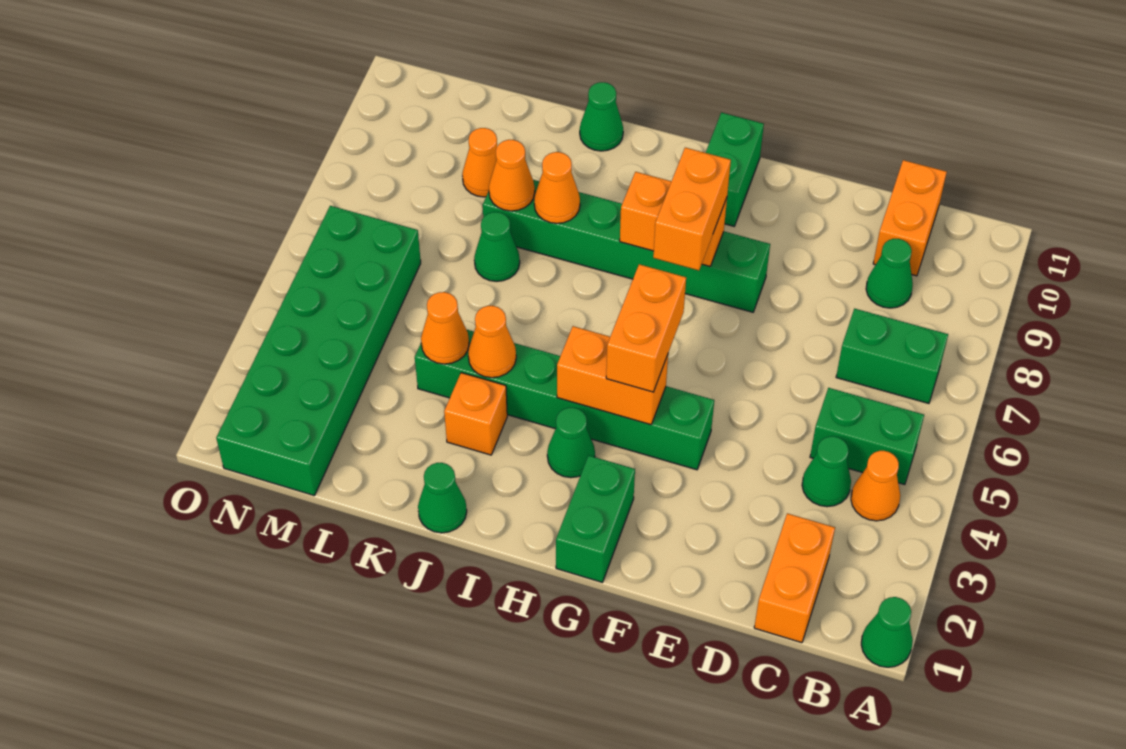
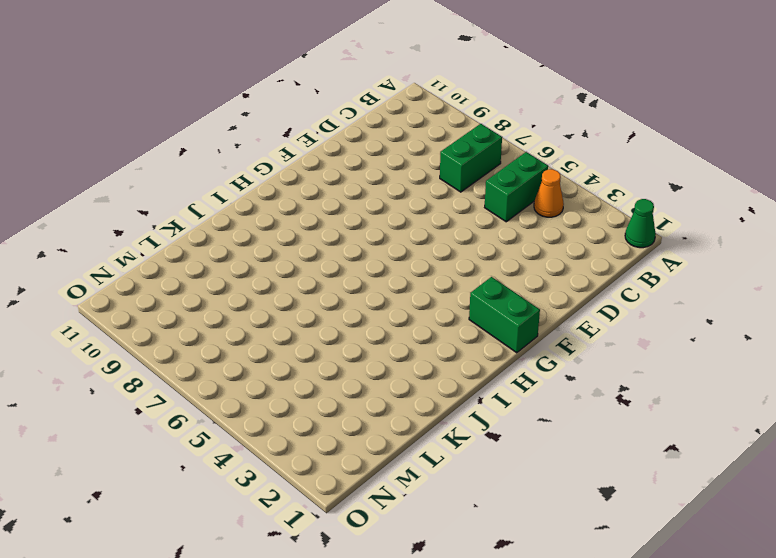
none -> orange brick C1:C2 level 1
none -> green cone C4 level 1
none -> green cone C9 level 1

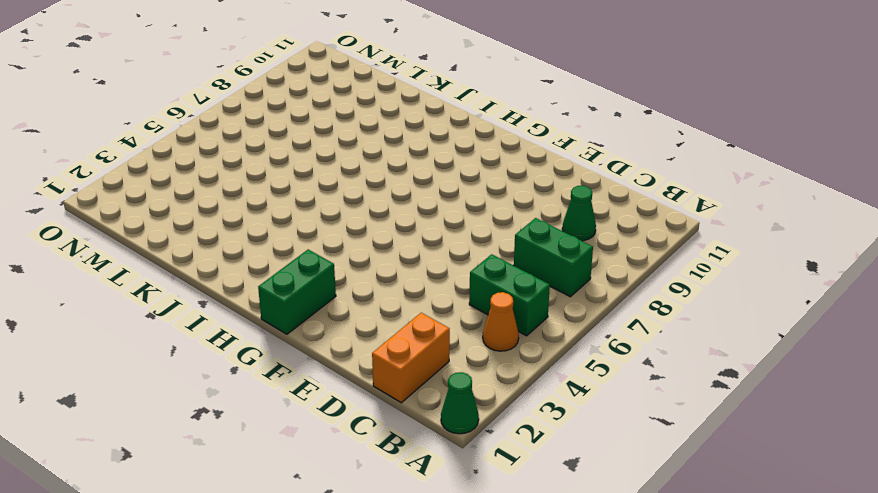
none -> green cone C4 level 1
none -> orange brick C10:C11 level 1
none -> green brick F4:K4 level 1

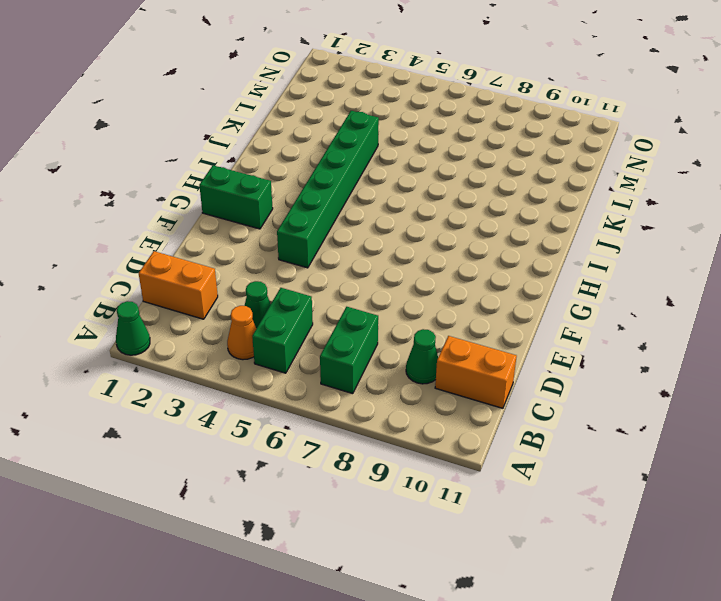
none -> green brick F8:K8 level 1
none -> green brick G10:G11 level 1
none -> green cone H3 level 1

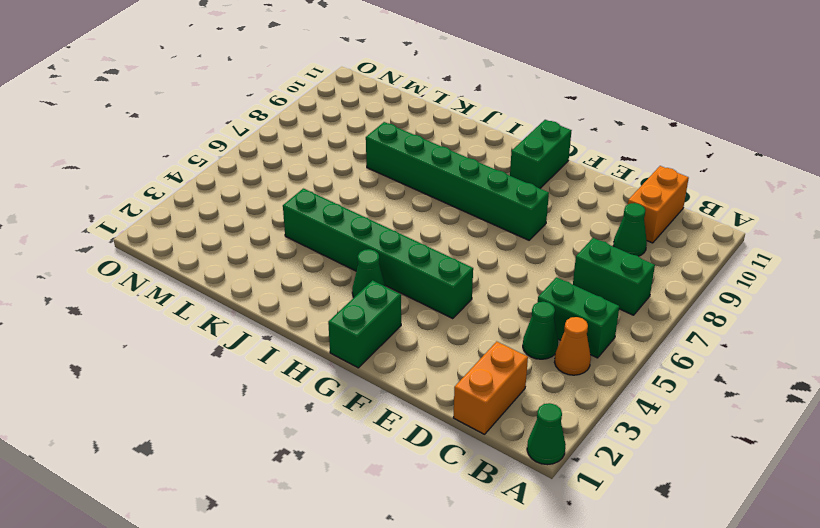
none -> green cone J1 level 1
none -> orange brick J3 level 1
none -> green cone J11 level 1

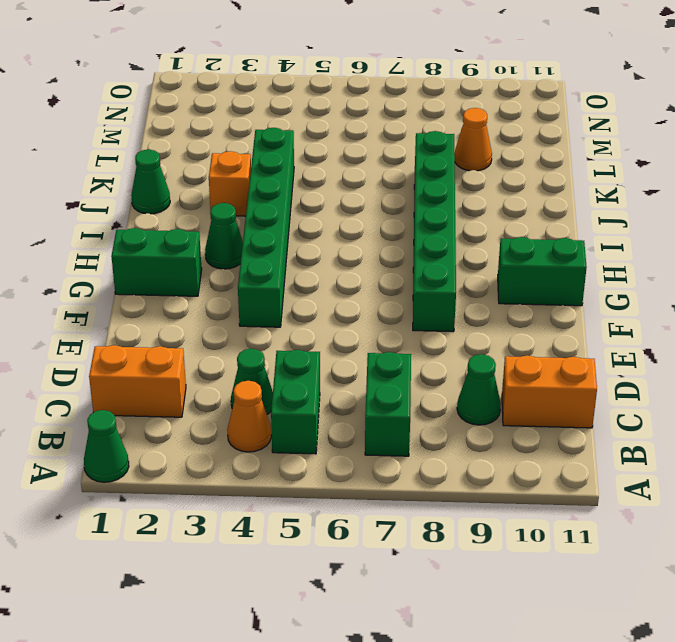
none -> green cone J11 level 1
none -> green cone K7 level 1
none -> green brick M1:N6 level 1

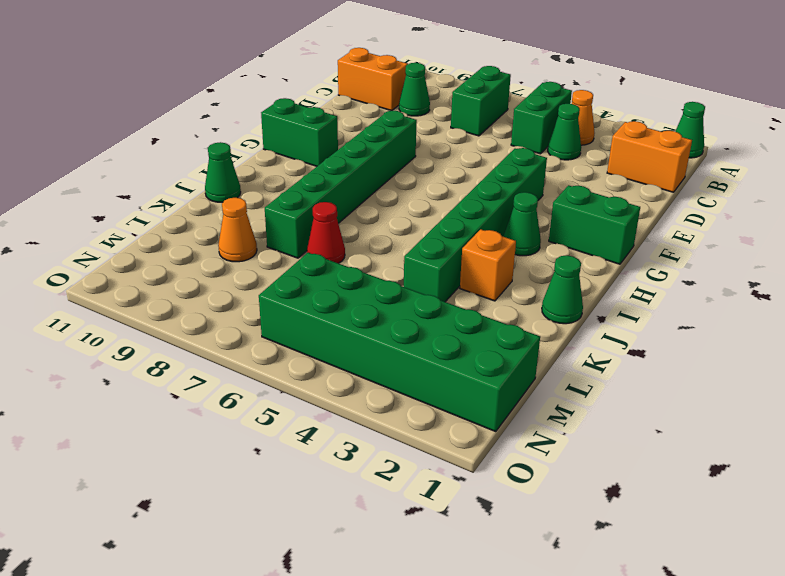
red cone K7 level 1 -> green cone K7 level 1
none -> orange brick G4:H4 level 2
none -> orange brick G8:H8 level 2
none -> orange cone J4 level 2

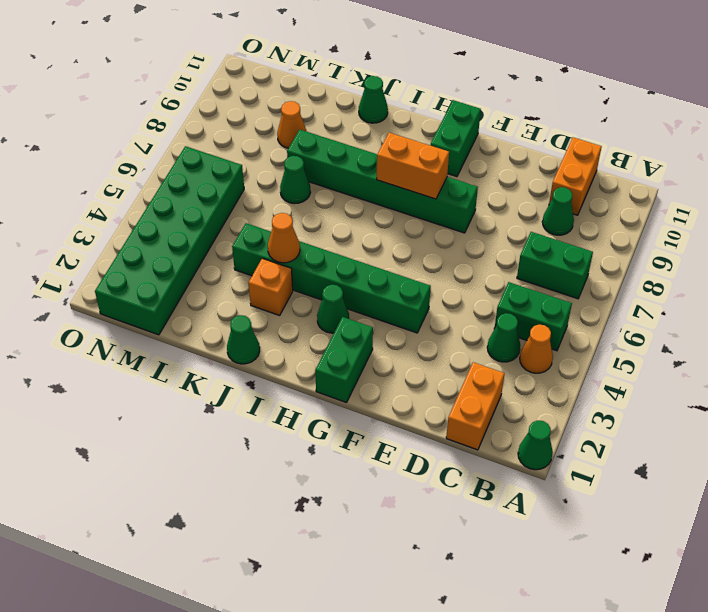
none -> orange brick G4:H4 level 2
none -> orange cone J8 level 2
none -> orange cone K4 level 2

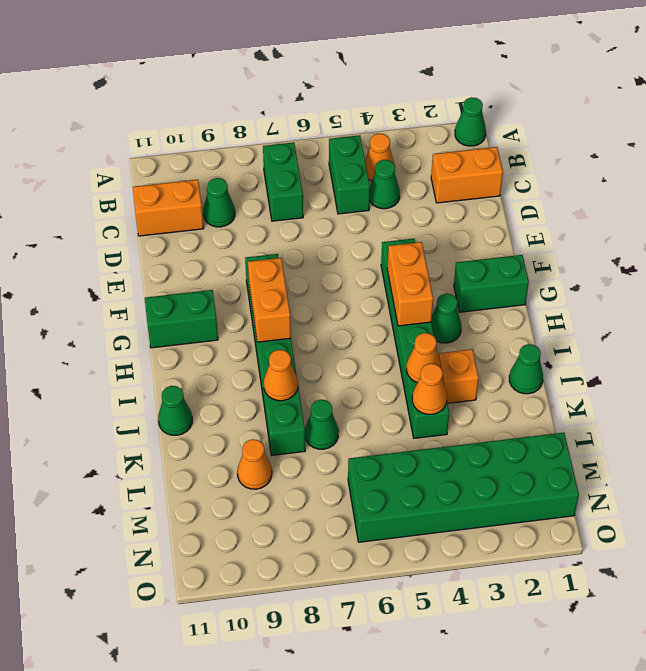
none -> orange cone K8 level 2
none -> orange brick G4:G5 level 3
none -> orange brick G7:G8 level 3

